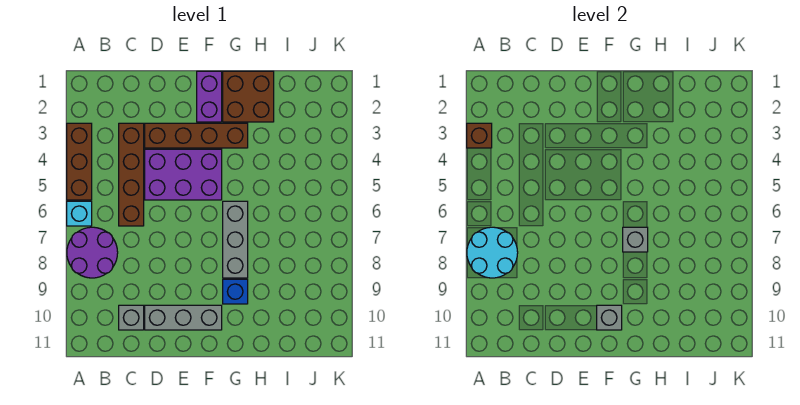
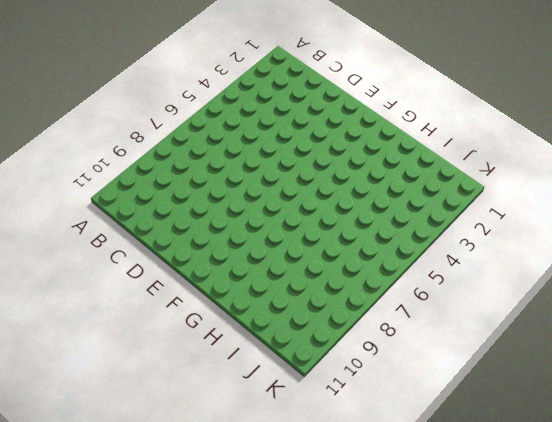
none -> brown brick A3:A5 level 1
none -> cyan brick A6 level 1
none -> purple round brick A7:B8 level 1

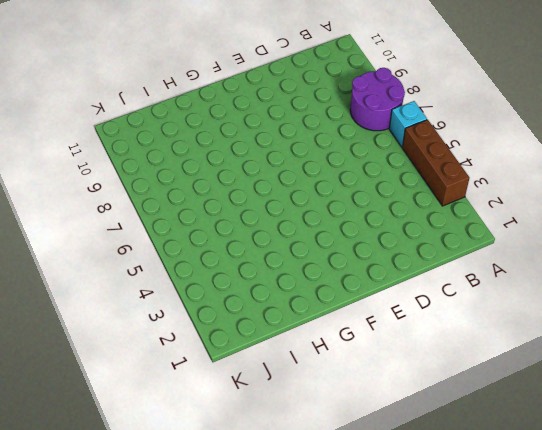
none -> brown brick C3:C6 level 1
none -> grey brick C10 level 1
none -> brown brick D3:G3 level 1

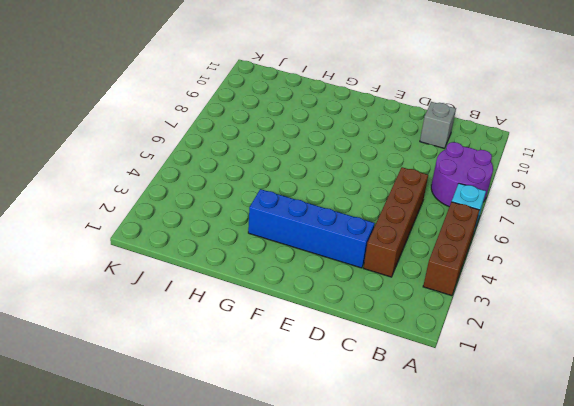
blue brick D3:G3 level 1 -> brown brick D3:G3 level 1
none -> purple brick D4:F5 level 1
none -> grey brick D10:F10 level 1
none -> purple brick F1:F2 level 1

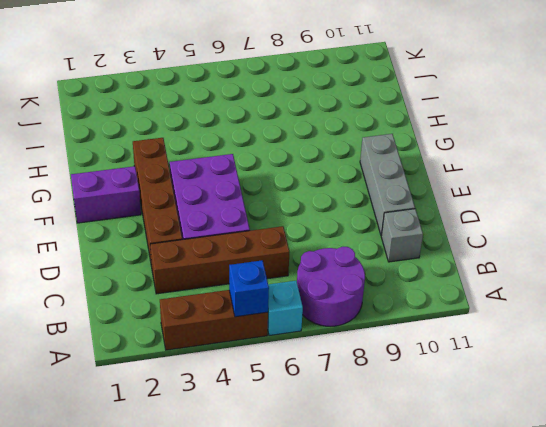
blue brick A5 level 2 -> blue brick G9 level 1
none -> brown brick G1:H2 level 1
none -> grey brick G6:G8 level 1
none -> brown brick A3 level 2

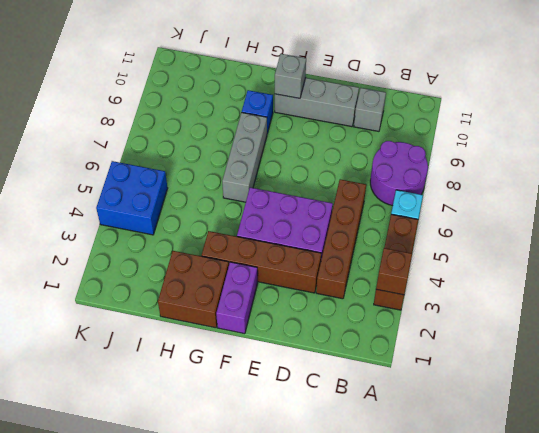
blue brick J4:K5 level 1 -> none
none -> cyan round brick A7:B8 level 2
none -> grey brick G7 level 2

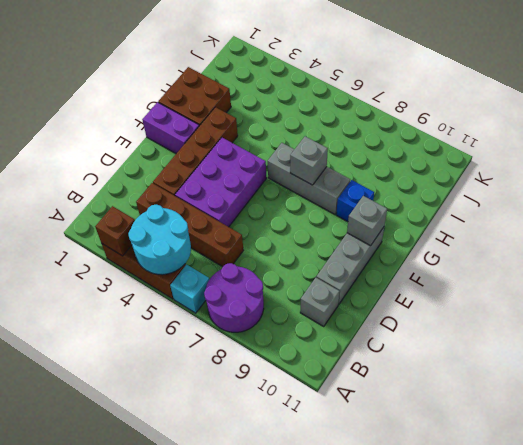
cyan round brick A4:B5 level 2 -> cyan round brick A7:B8 level 2

